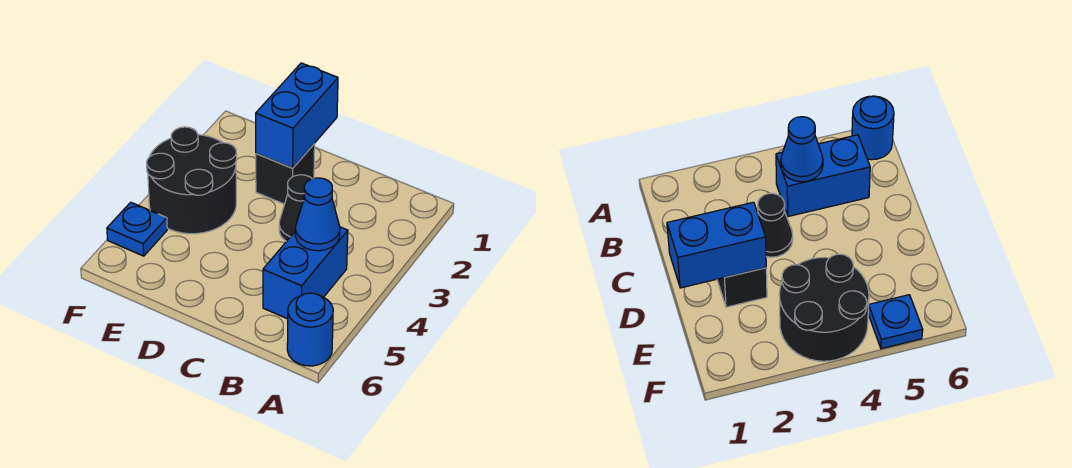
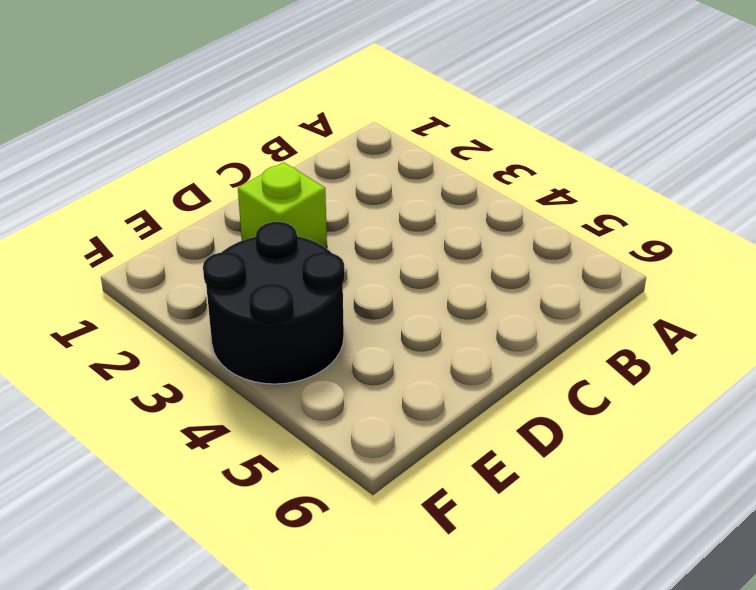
lime brick D2 level 1 -> black brick D2 level 1
none -> blue round brick A6 level 1
none -> blue brick B4:B5 level 1

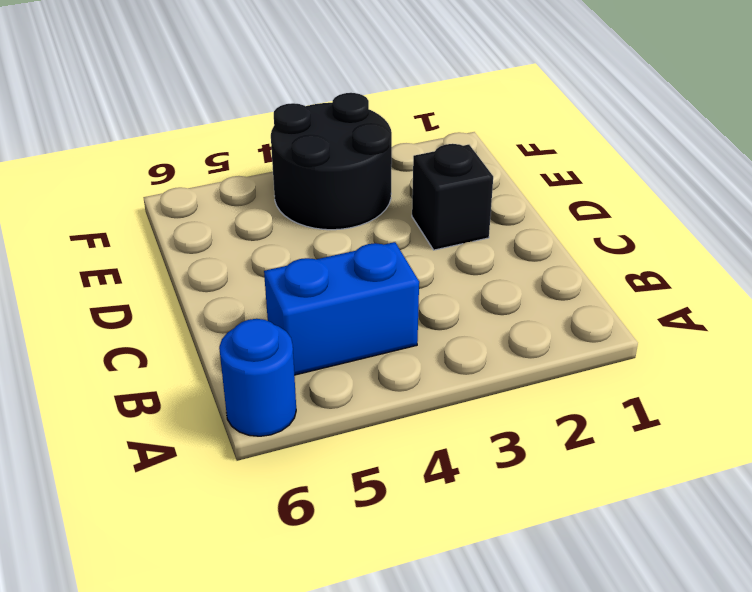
none -> black cone C3 level 1
none -> blue plate F5 level 1

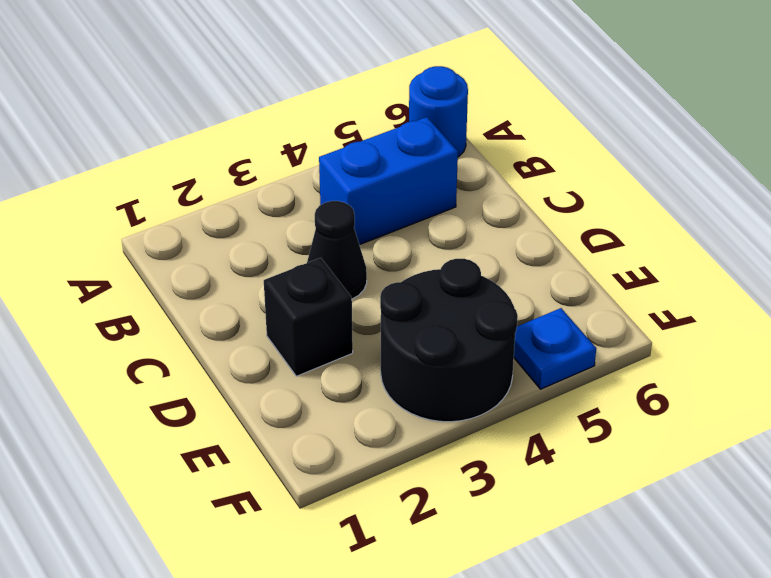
none -> blue cone B4 level 2
none -> blue brick D1:D2 level 2

